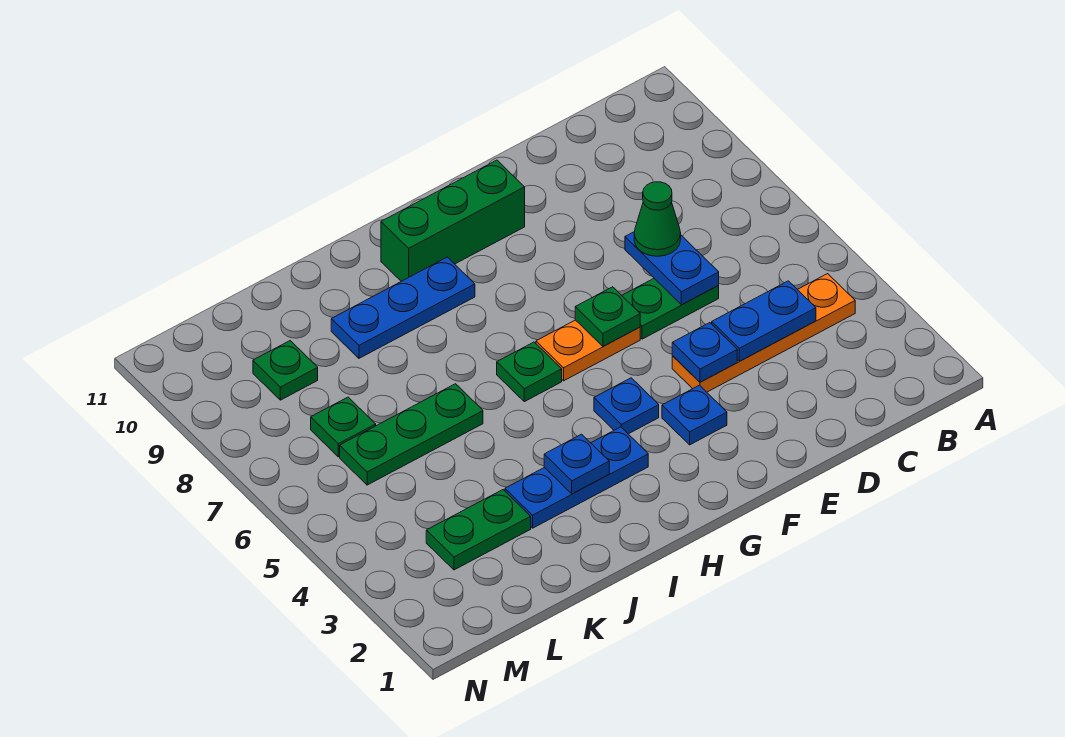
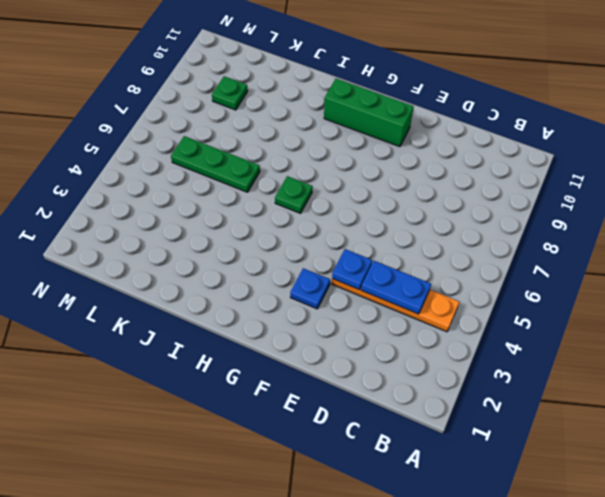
none -> green plate D6:E6 level 1
none -> orange plate F6:G6 level 1
none -> blue plate G4 level 1

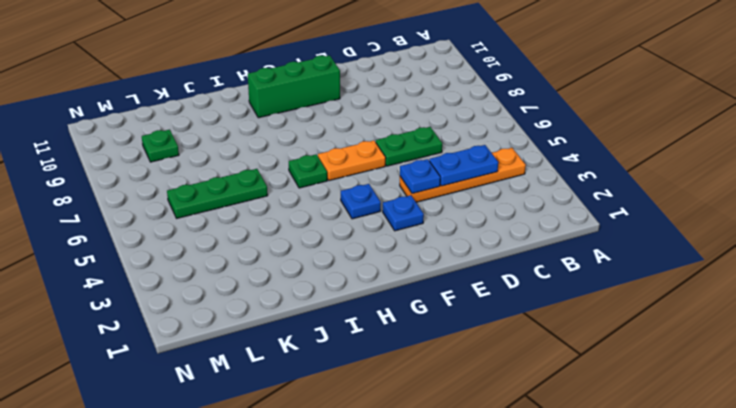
none -> blue plate H3:J3 level 1
none -> blue plate H9:J9 level 1
none -> green plate K3:L3 level 1

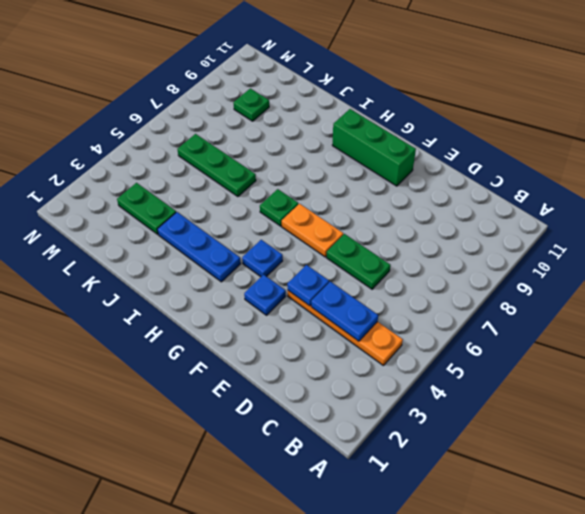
none -> blue plate H9:J9 level 1
none -> green plate L7 level 1
none -> blue plate D6:D7 level 2

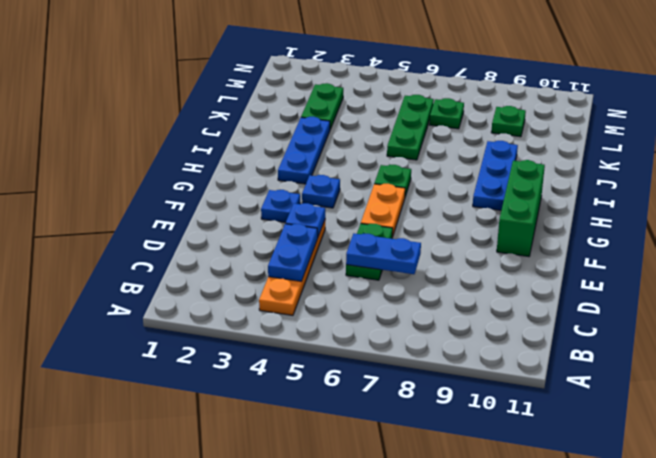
none -> green plate F6 level 2
none -> blue plate I3 level 2
none -> green cone D7 level 3

